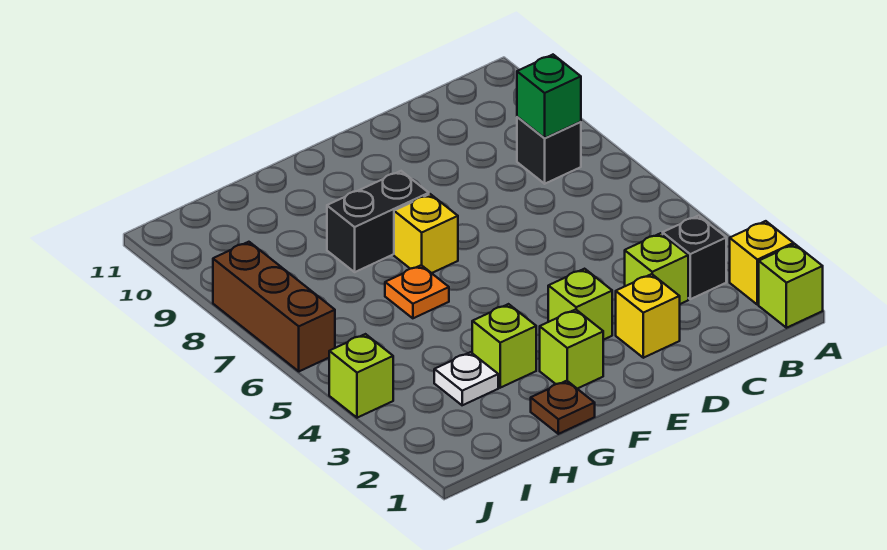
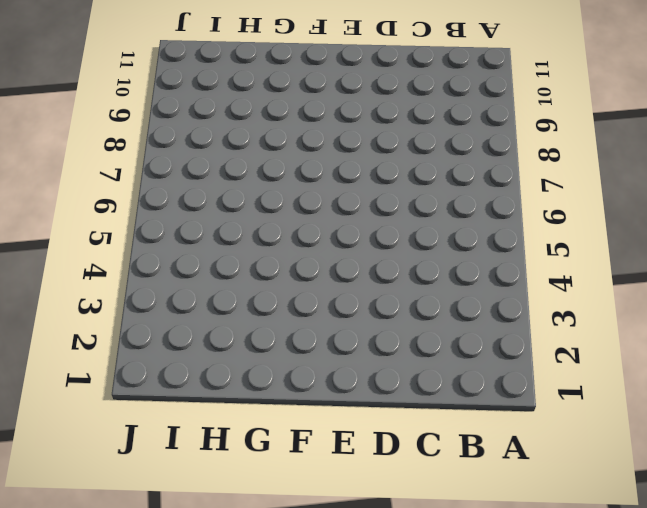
none -> lime brick A1 level 1
none -> yellow brick A2 level 1
none -> black brick B3 level 1

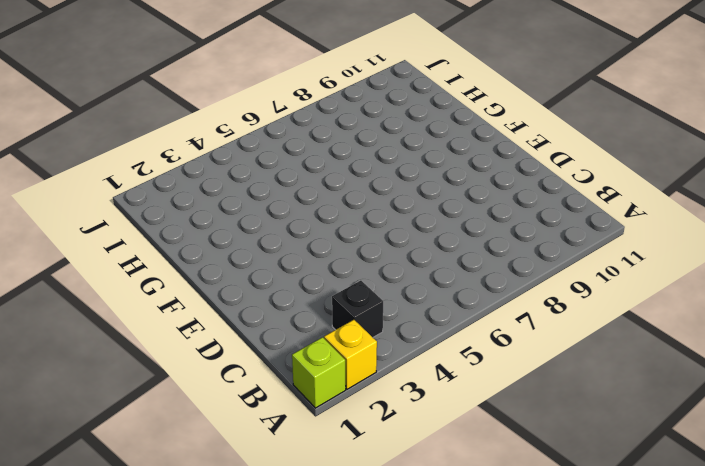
none -> black brick B8 level 1
none -> lime brick C3 level 1
none -> yellow brick D2 level 1

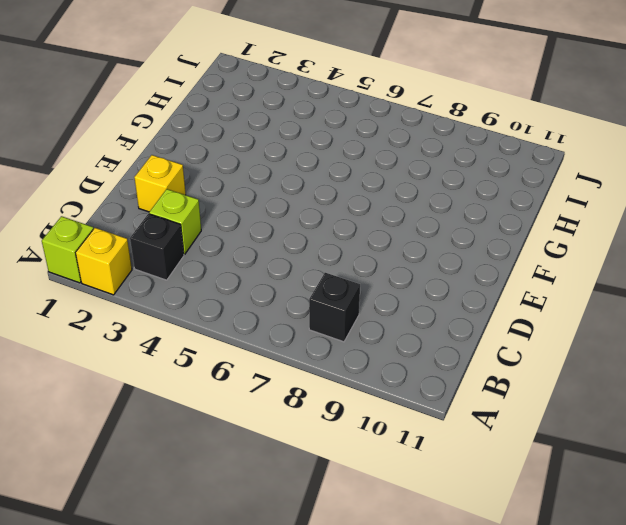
none -> lime brick E3 level 1
none -> lime brick F2 level 1
none -> yellow brick F7 level 1

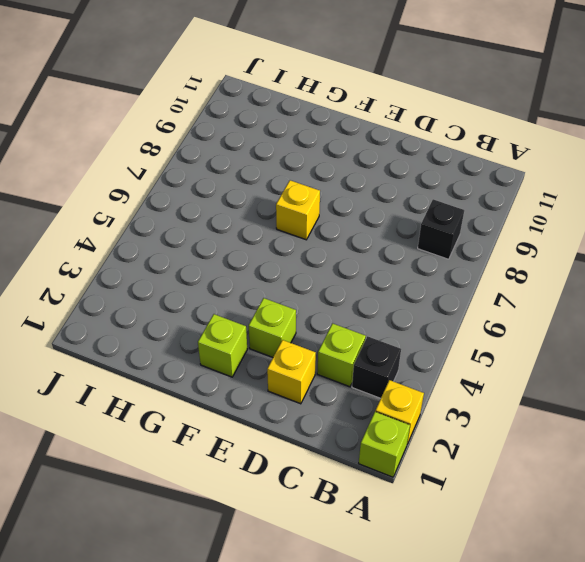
none -> black brick F8:G8 level 1
none -> brown plate G1 level 1
none -> lime brick G3 level 1

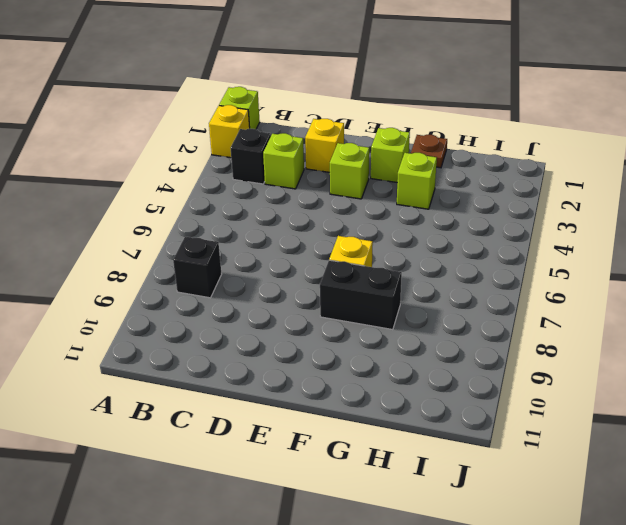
none -> orange plate G6 level 1
none -> white plate H3 level 1
none -> lime brick J4 level 1

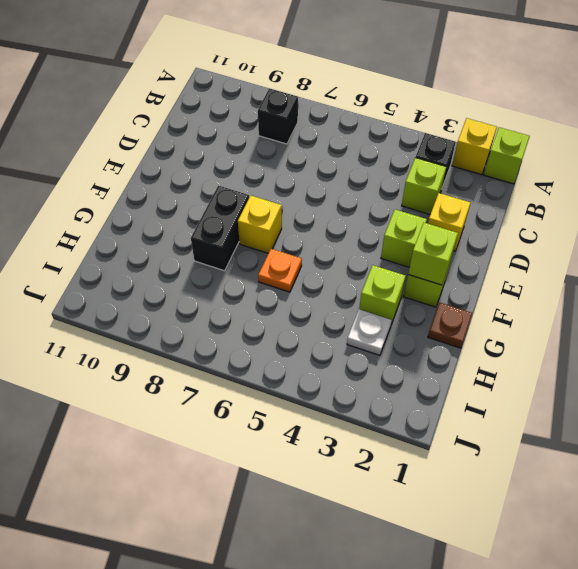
lime brick F2 level 2 -> lime brick J4 level 1
none -> brown brick J6:J8 level 1
none -> green brick B8 level 2

